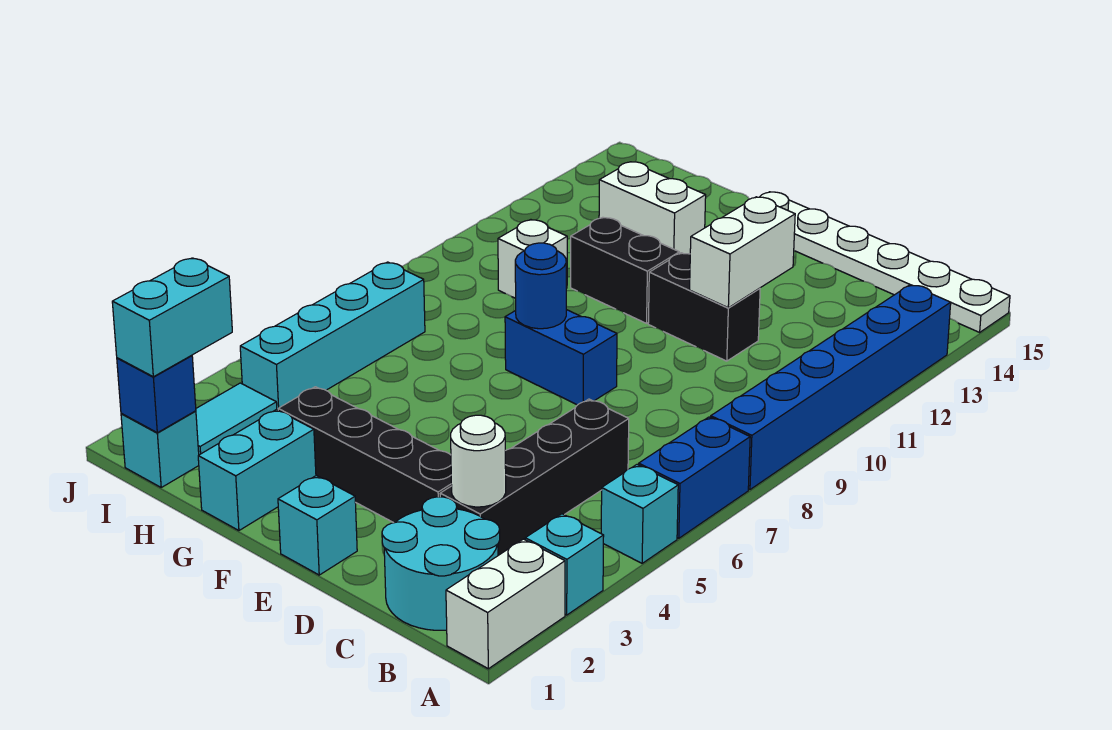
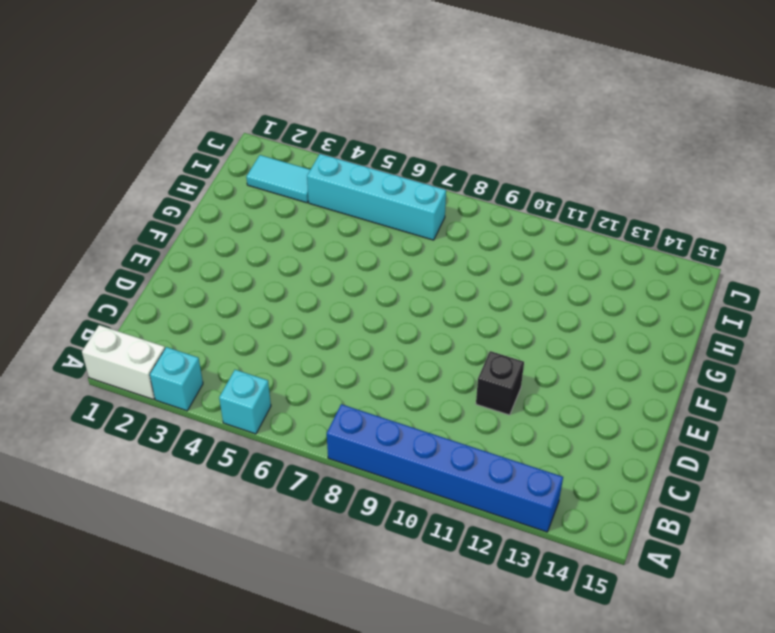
black brick D11 level 1 -> black brick D11:E11 level 1
none -> blue brick A6:A7 level 1
none -> white plate A15:F15 level 1
none -> cyan round brick B1:C2 level 1

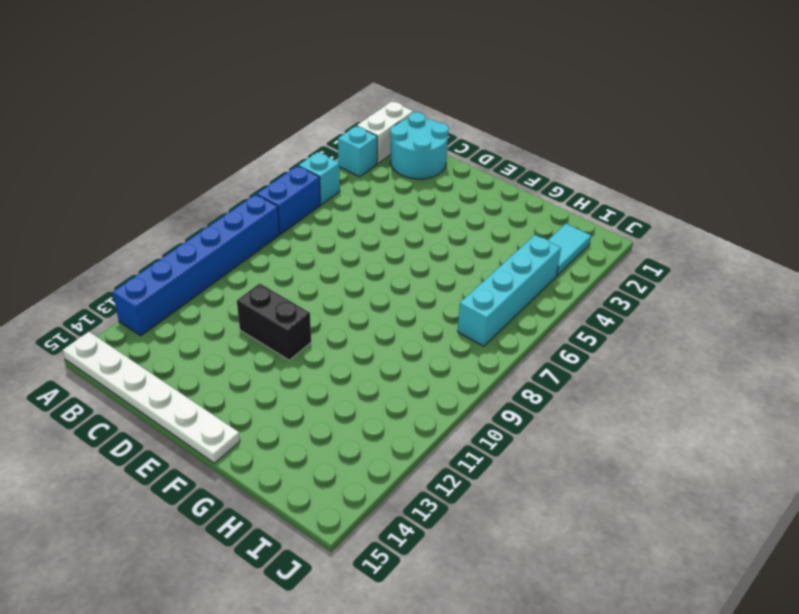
none -> black brick C3:C6 level 1
none -> black brick D3:G3 level 1
none -> cyan brick E1 level 1

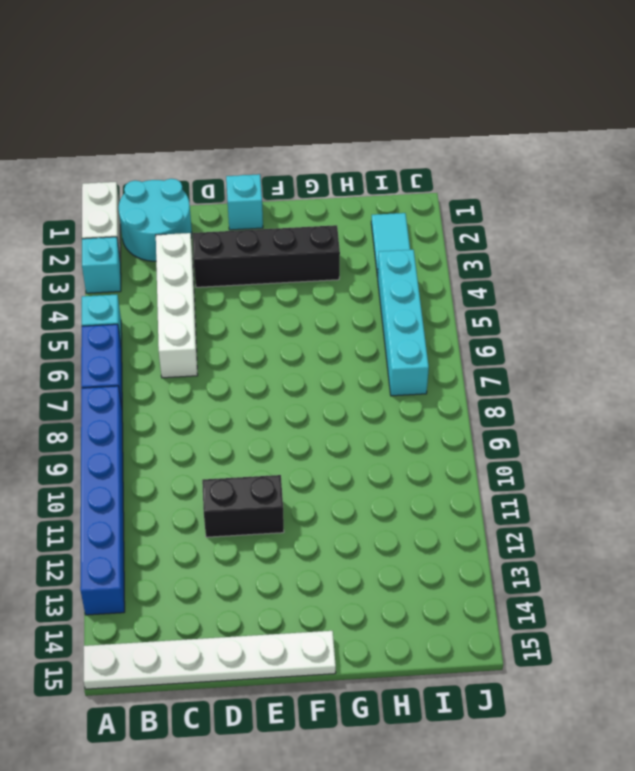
white brick C3:C6 level 1 -> black brick C3:C6 level 1
none -> blue brick E8:F8 level 1
none -> black brick F11:G11 level 1
none -> cyan brick G1:G2 level 1

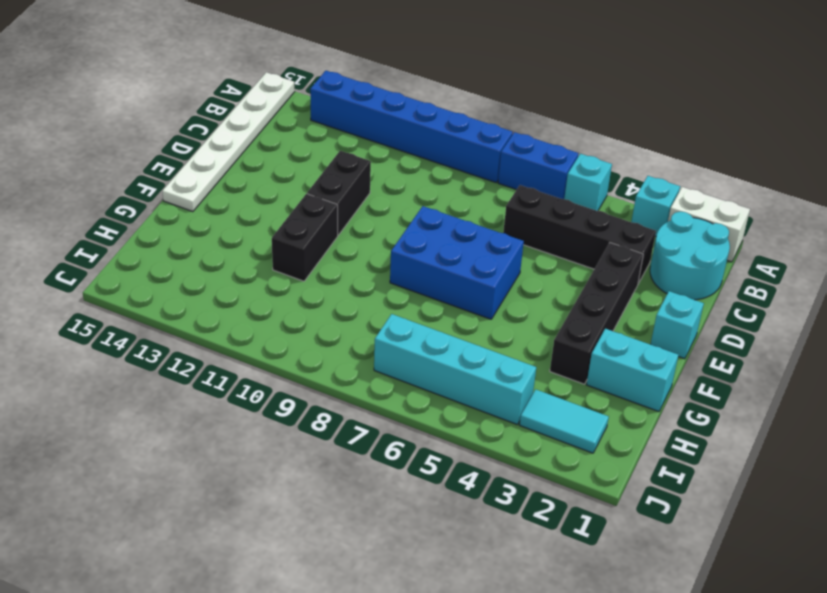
blue brick E6:F8 level 1 -> blue brick E8:F8 level 1
none -> white brick G13:H13 level 1
none -> white brick H10 level 1
none -> cyan brick I1 level 1

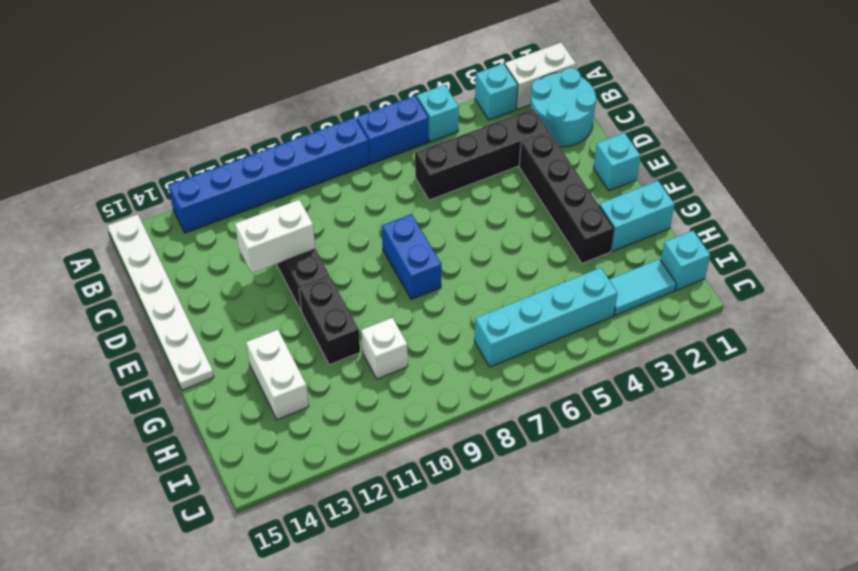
none -> white round brick C3 level 2
none -> blue round brick F8 level 2
none -> blue brick I1 level 2

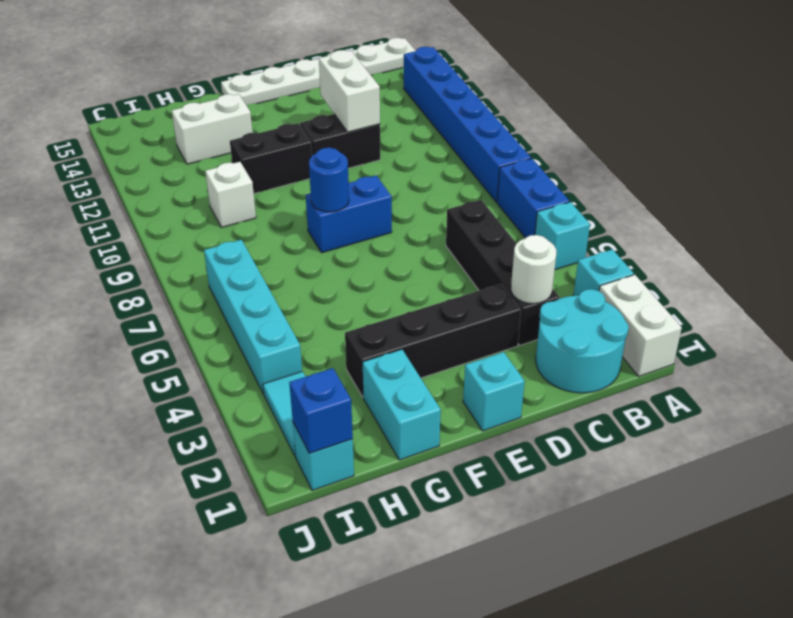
none -> cyan brick I1:I2 level 3

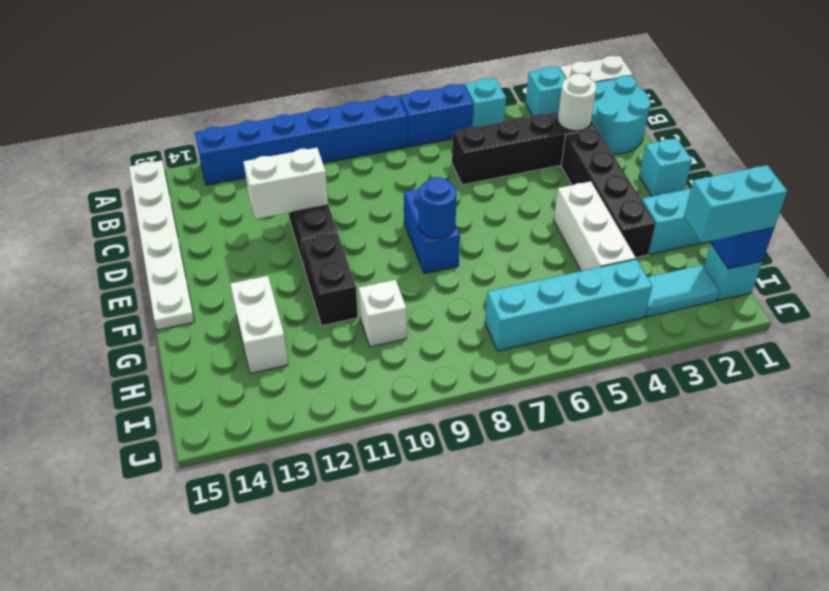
white brick F4:H4 level 1 -> none

